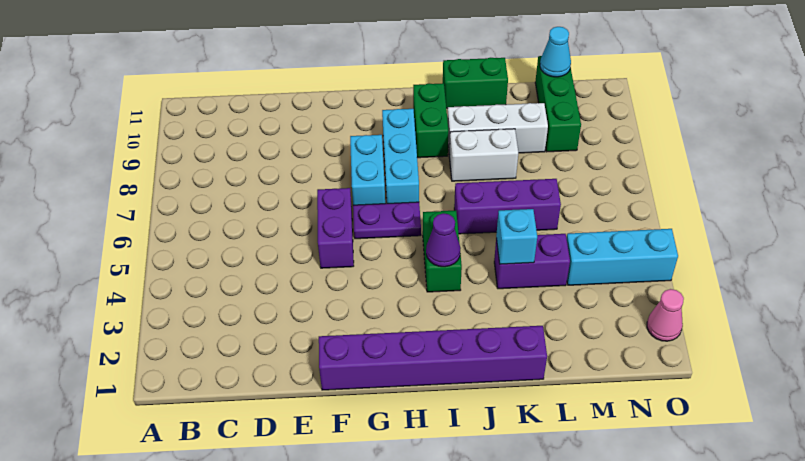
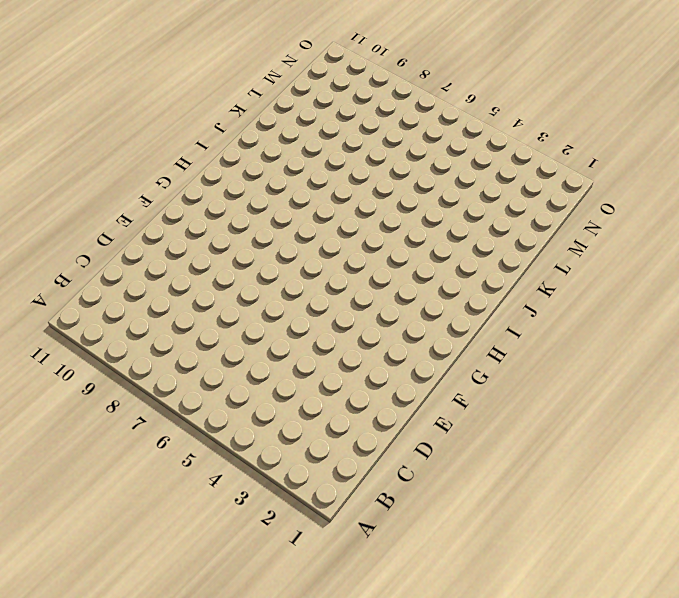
none -> purple brick F1:K1 level 1
none -> purple brick F5:F6 level 1
none -> purple plate G6:H6 level 1

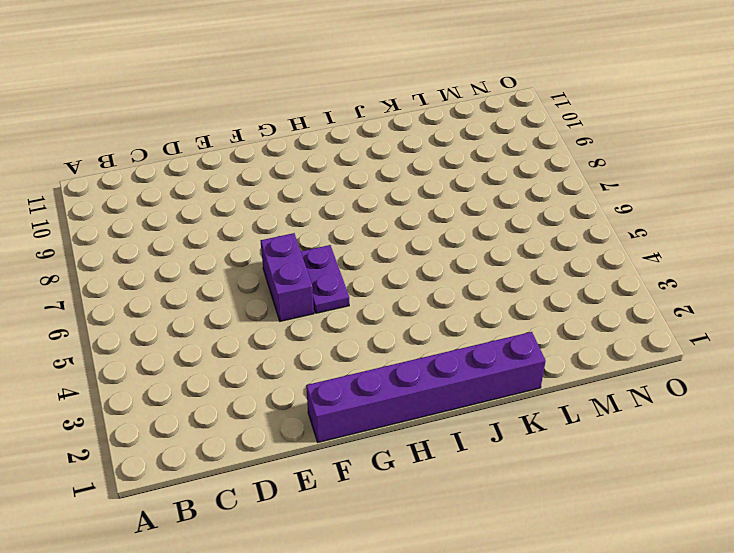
purple plate G5:G6 level 1 -> purple plate G6:H6 level 1
none -> cyan brick G7:G8 level 1
none -> cyan brick H7:H9 level 1
none -> green brick I4:I5 level 1

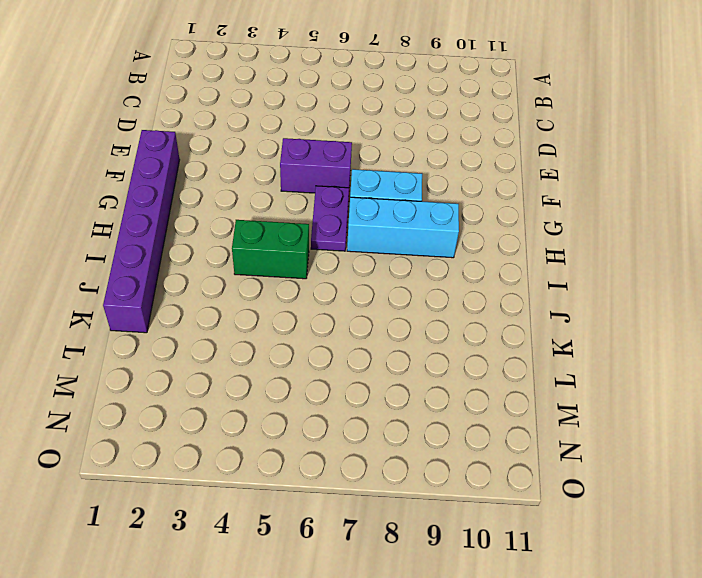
none -> green brick I9:I10 level 1
none -> purple brick J6:L6 level 1
none -> white brick J8:K8 level 1

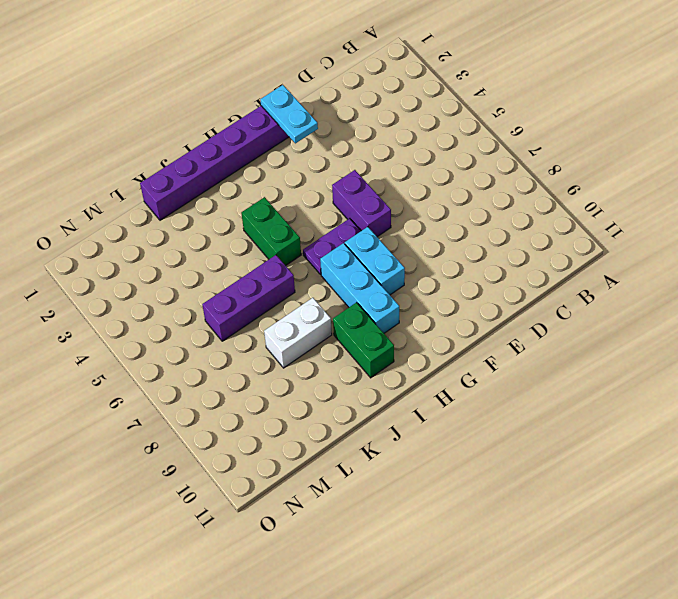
cyan plate F1:F2 level 2 -> none
none -> white brick J9:L9 level 1
none -> green brick J11:K11 level 1
none -> purple brick K4:L4 level 1

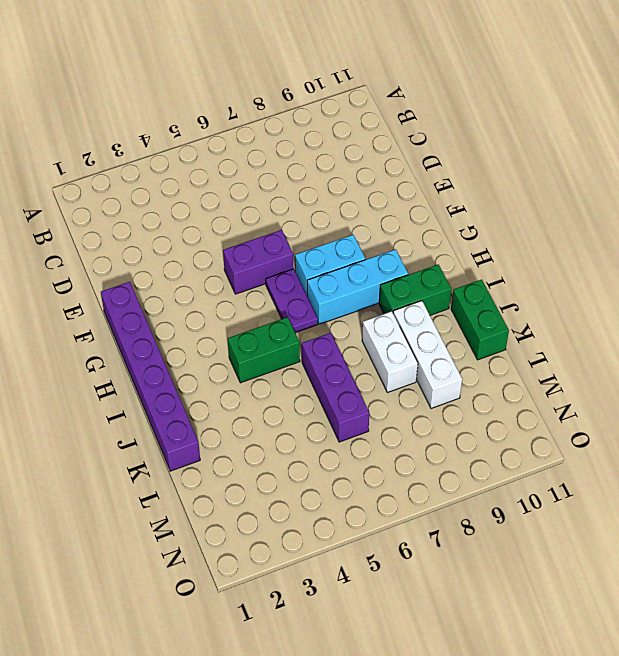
none -> purple brick K4:L4 level 1
none -> cyan brick M4:O4 level 1
none -> green brick M9:M11 level 1

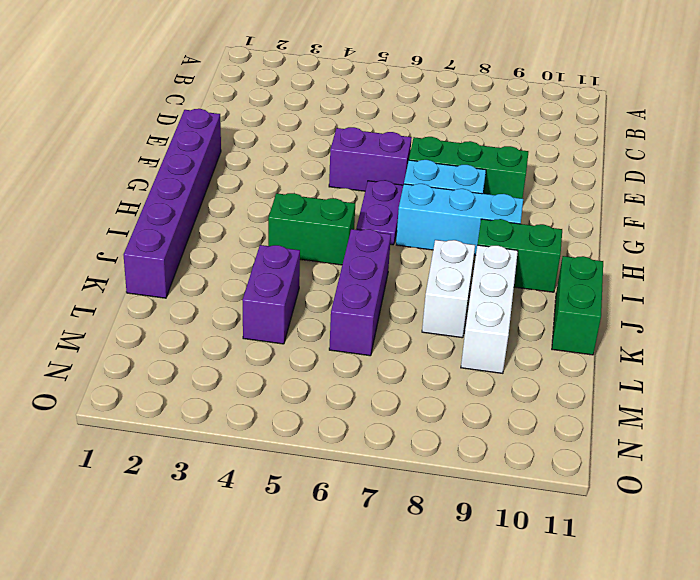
green brick F7:F9 level 1 -> green brick M9:M11 level 1
none -> cyan brick M4:O4 level 1
none -> pink cone O2 level 1
none -> purple cone I4 level 2

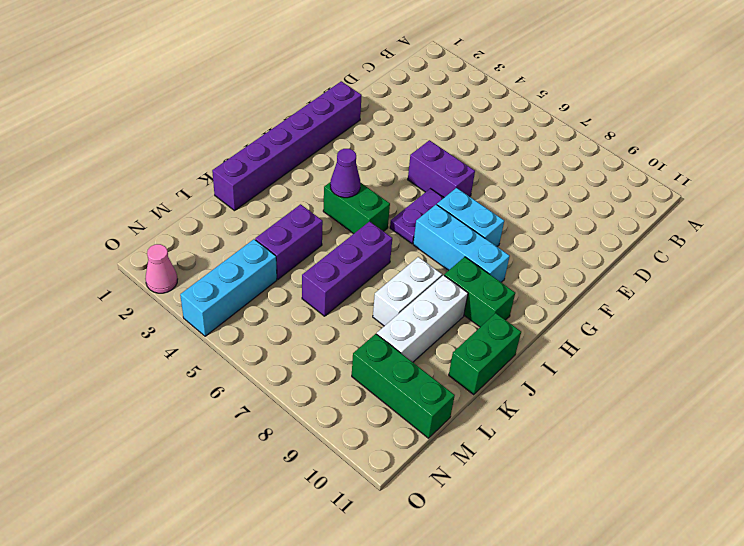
none -> cyan brick K4 level 2
none -> cyan cone M11 level 2

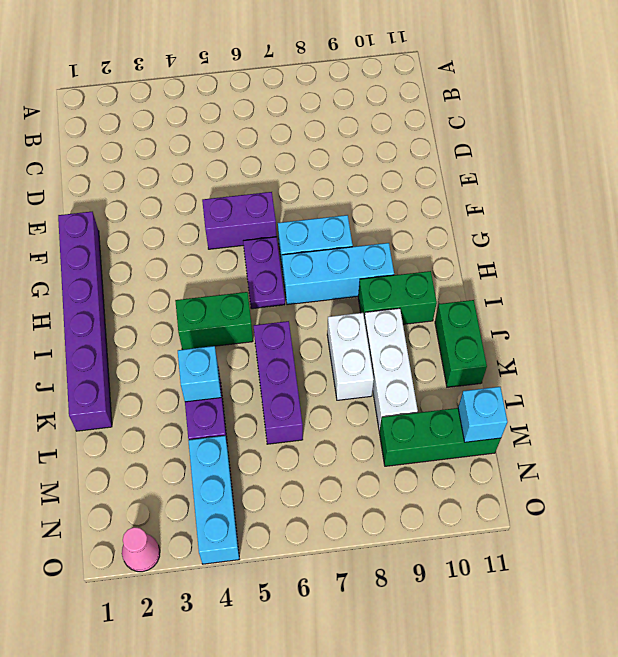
cyan brick M11 level 2 -> cyan cone M11 level 2
none -> purple cone I4 level 2

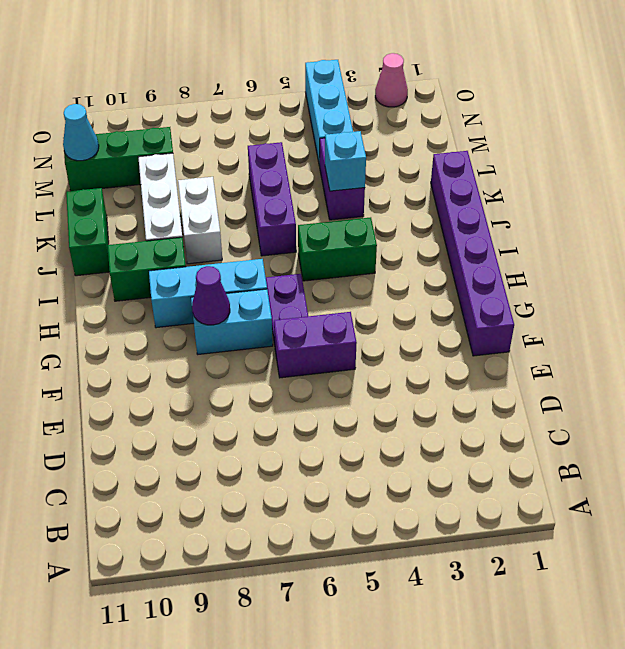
purple cone G8 level 2 -> purple cone I4 level 2

